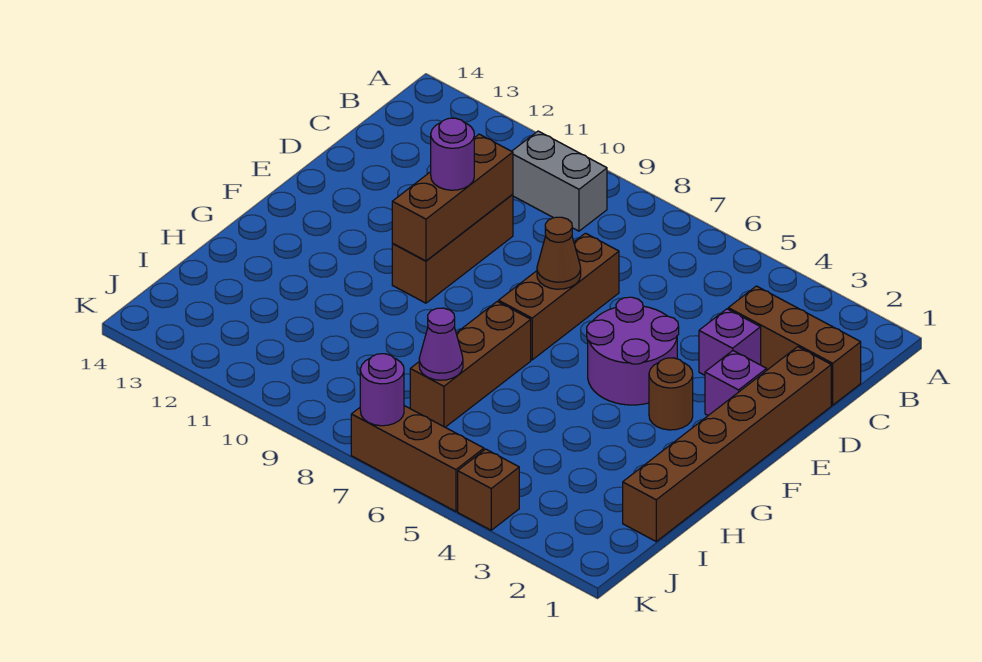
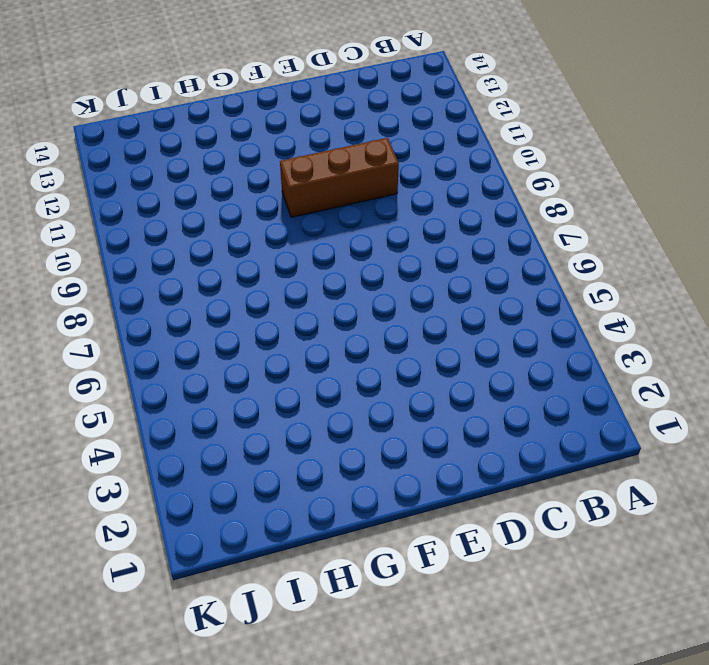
none -> grey brick B9:B10 level 1
none -> brown brick C1:C3 level 1
none -> brown brick D1:I1 level 1

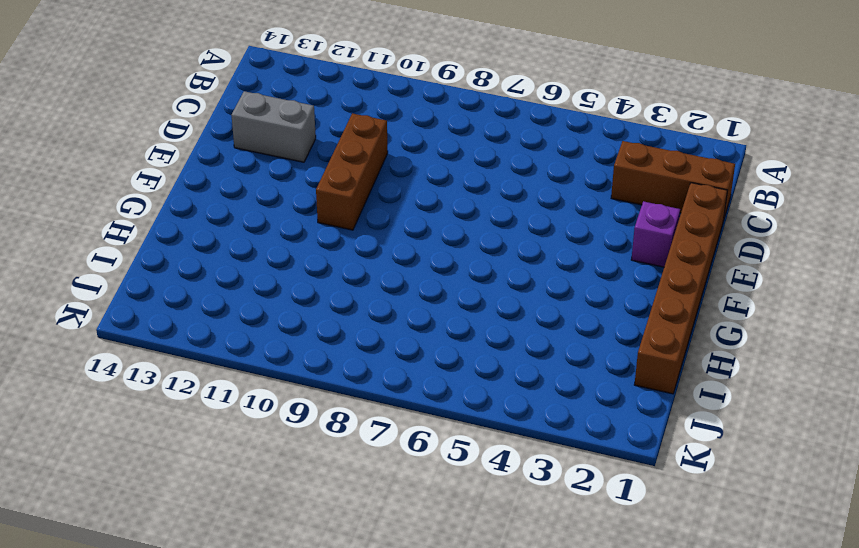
grey brick D12:D13 level 1 -> grey brick B9:B10 level 1
none -> purple brick D3 level 1
none -> brown brick D7:F7 level 1
none -> purple round brick E4:F5 level 1

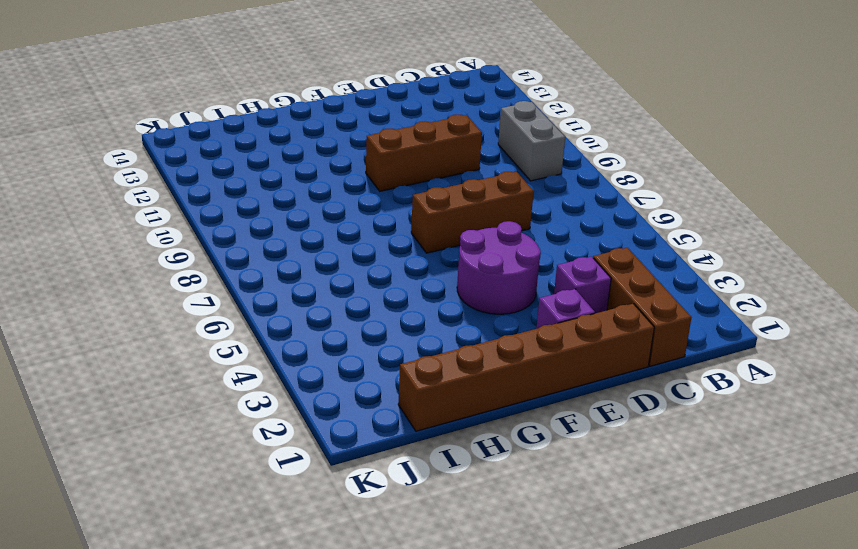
none -> brown round brick F3 level 1
none -> brown brick G7:I7 level 1
none -> brown brick K4 level 1

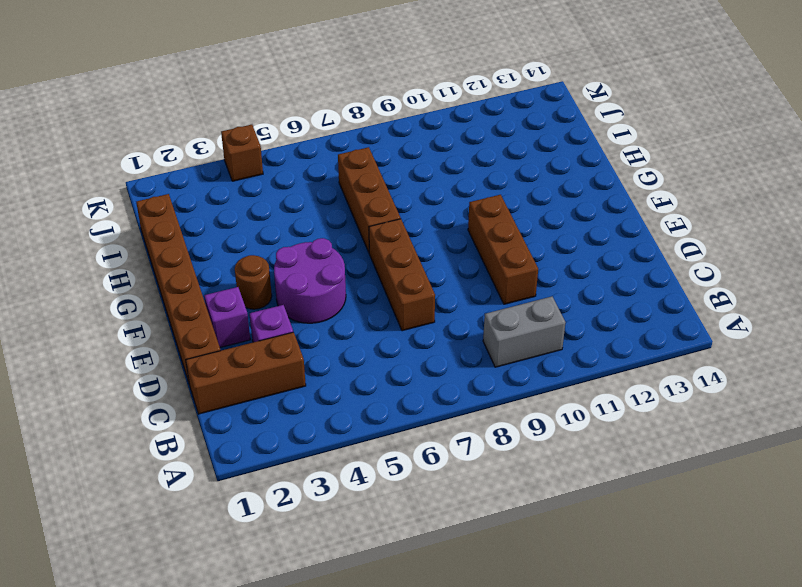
none -> brown brick K5:K7 level 1
none -> brown brick D10:F10 level 2
none -> brown cone E7 level 2

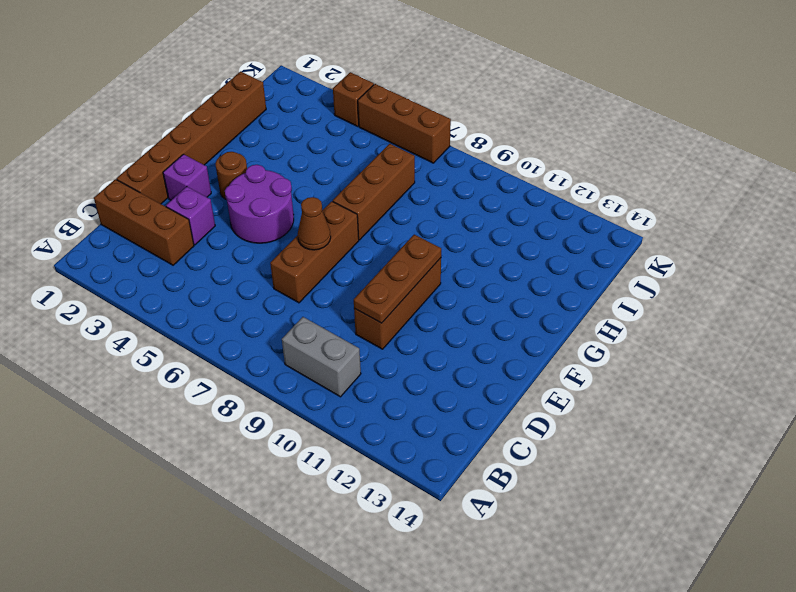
brown plate D10:F10 level 2 -> brown brick D10:F10 level 2
none -> purple cone I7 level 2
none -> purple round brick K7 level 2
none -> purple round brick E10 level 3

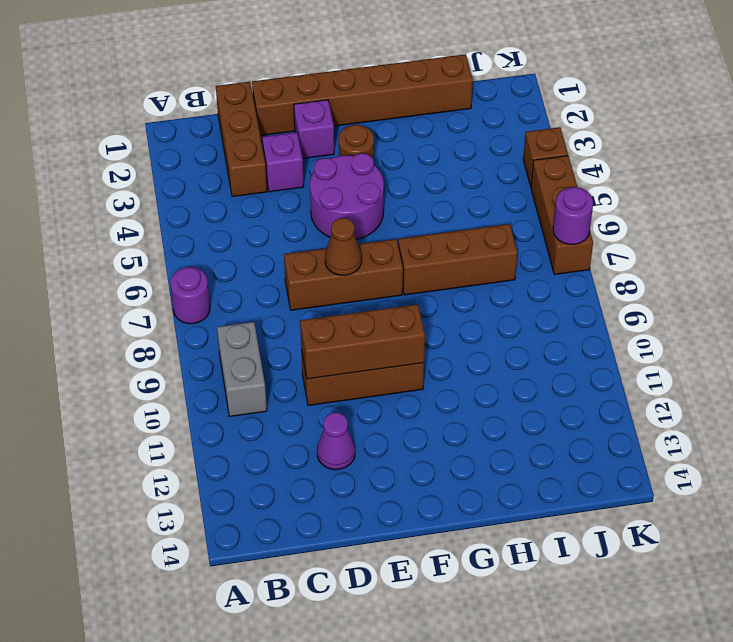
purple round brick A7 level 1 -> purple round brick E10 level 3
purple cone D12 level 1 -> purple cone I7 level 2

